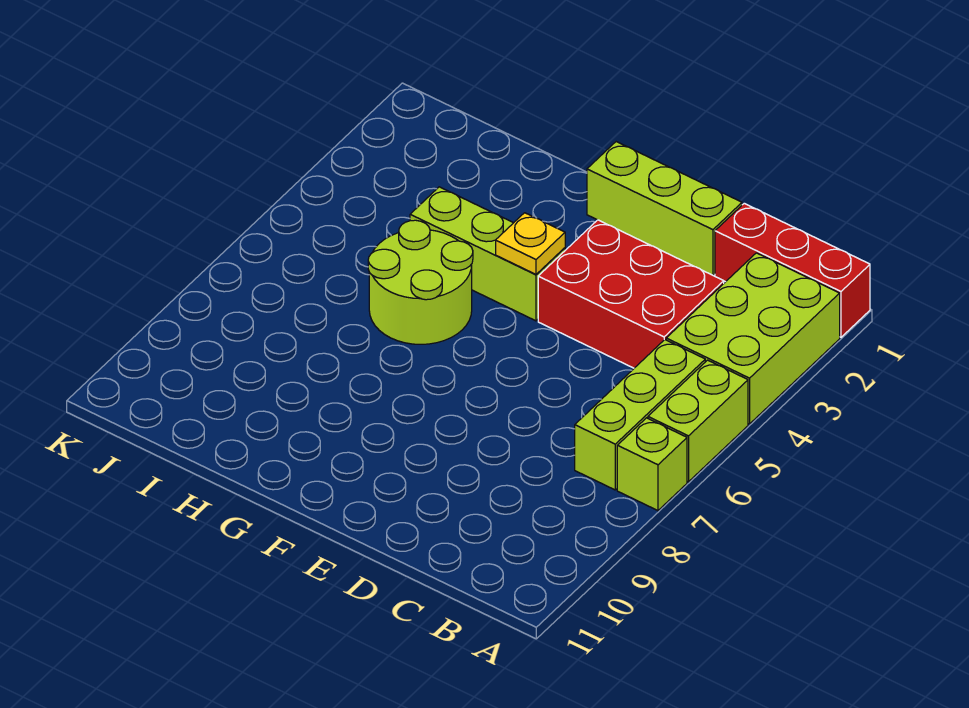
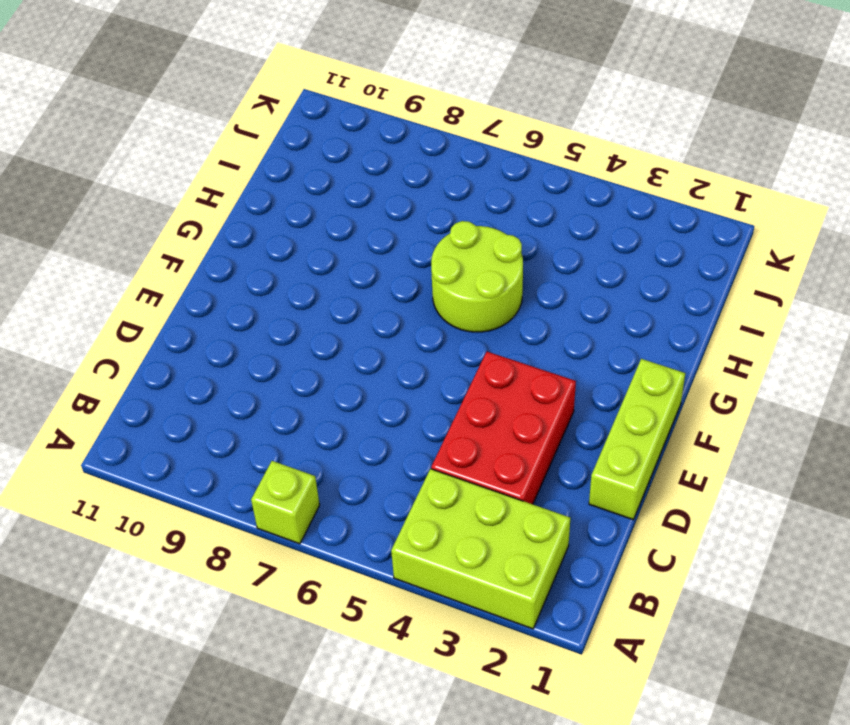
none -> red brick A1:C1 level 1
none -> lime brick A5:A6 level 1

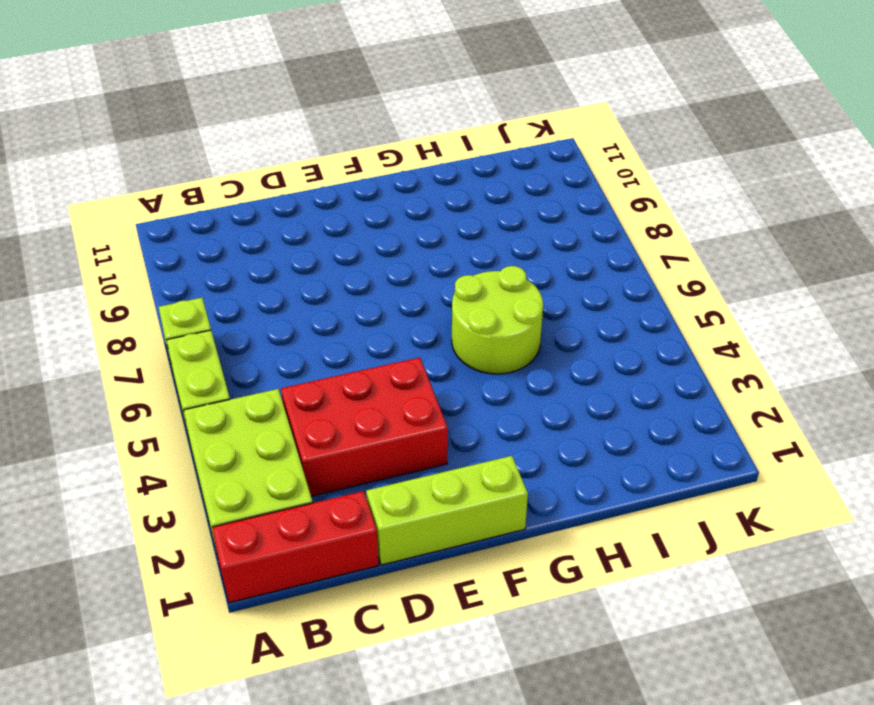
none -> lime brick B5:B7 level 1
none -> lime brick F4:H4 level 1

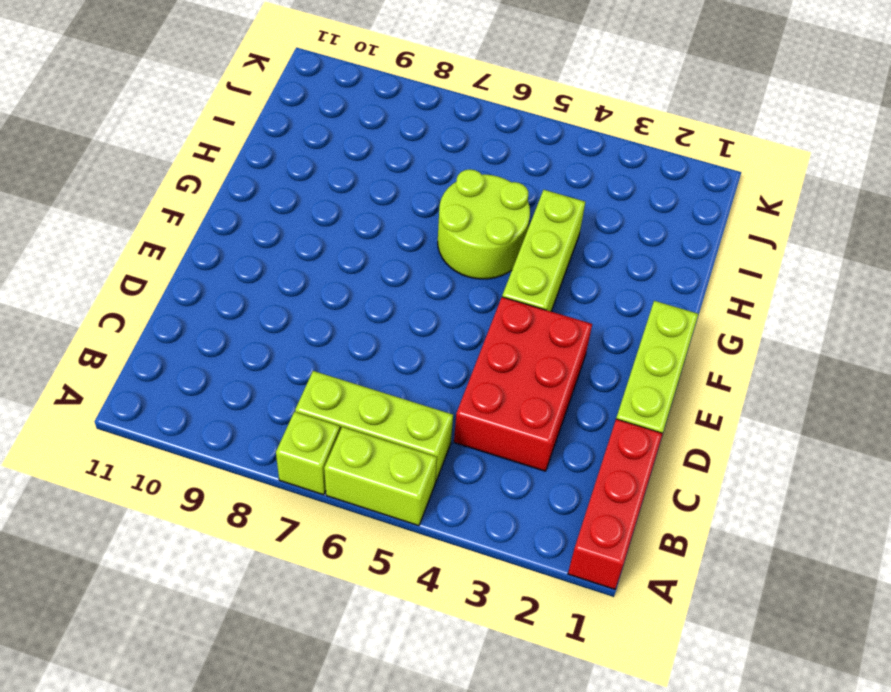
none -> lime brick A2:B4 level 1
none -> yellow plate F4 level 2

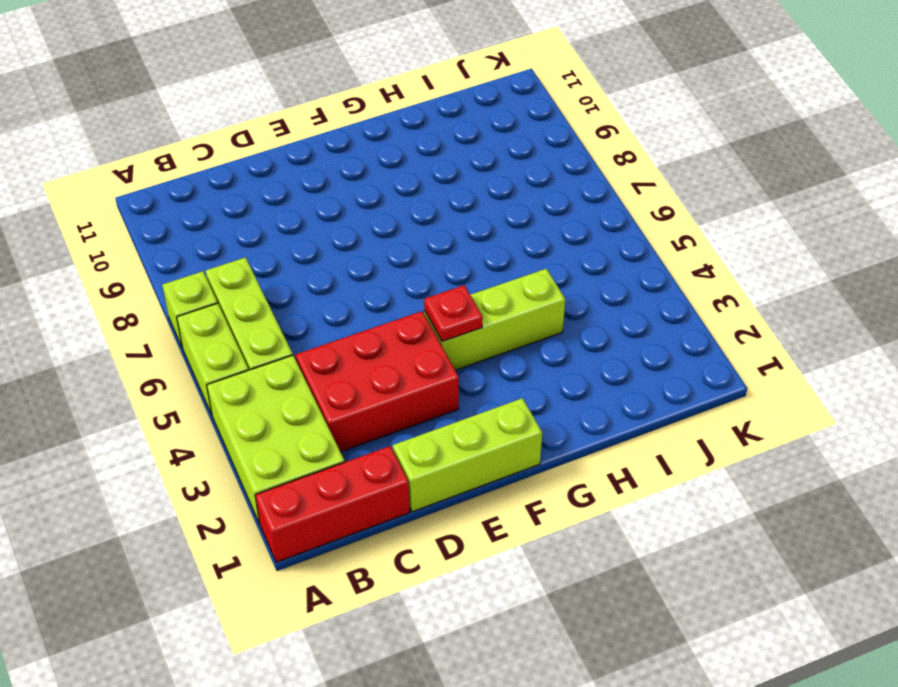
red plate F4 level 2 -> yellow plate F4 level 2
none -> lime round brick G5:H6 level 1

